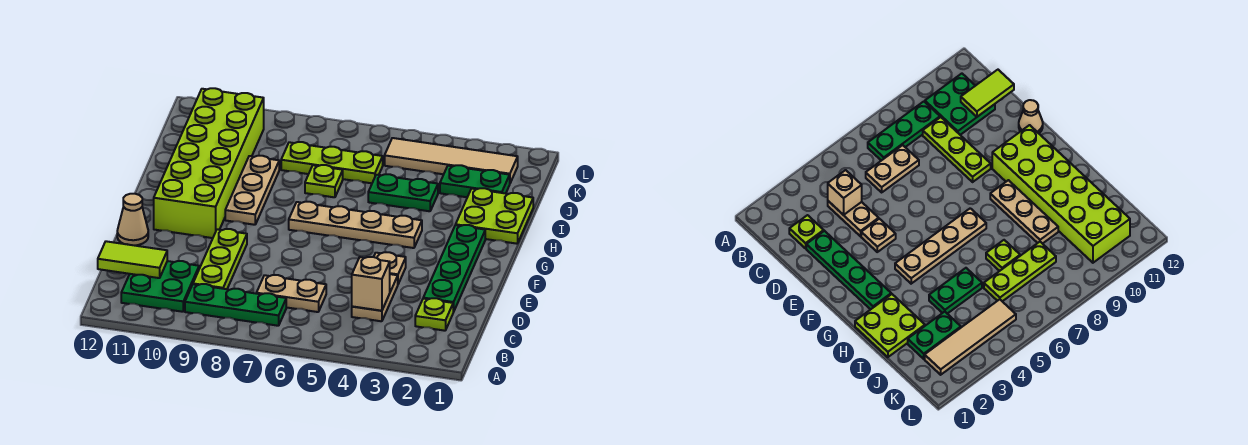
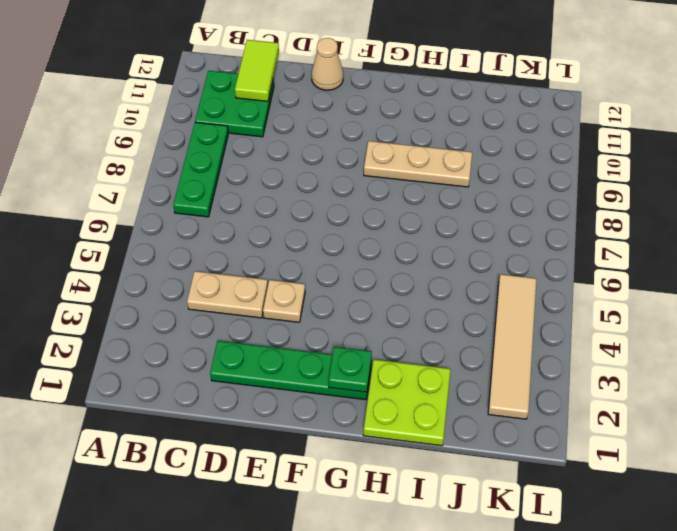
green plate G2 level 2 -> none
none -> lime plate C2 level 1
none -> tan plate C6:C7 level 1
none -> lime plate C9:E9 level 1

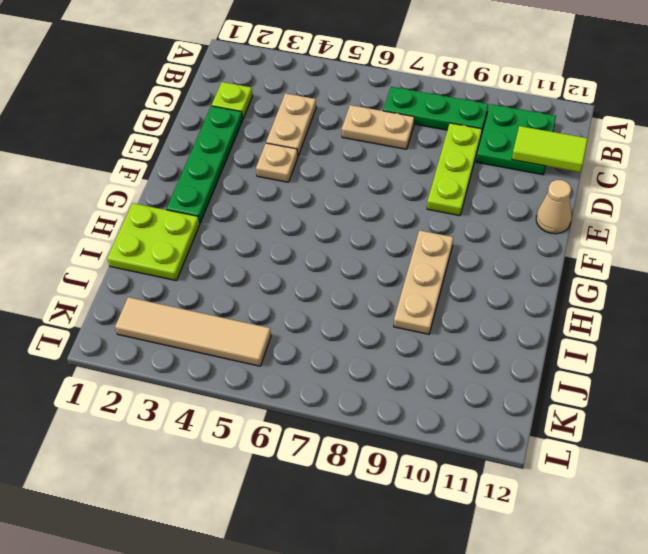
none -> lime brick F10:K11 level 1
none -> tan plate G4:G7 level 1
none -> green plate I4:I5 level 1

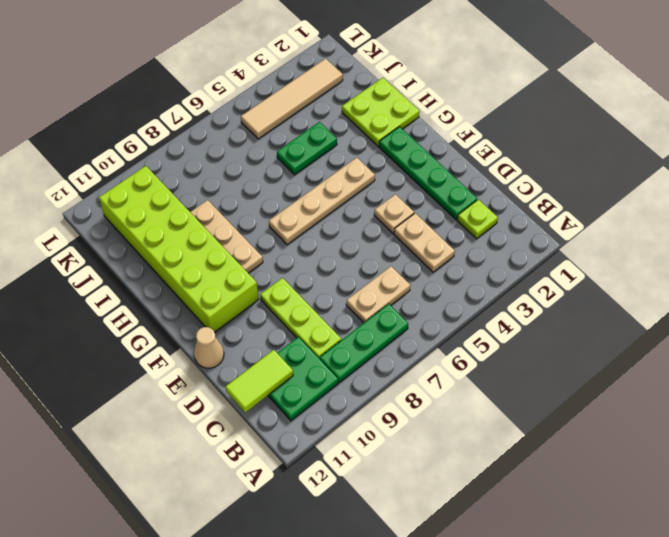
none -> lime plate I7 level 1
none -> green plate J2:J3 level 1
none -> lime plate J6:J8 level 1

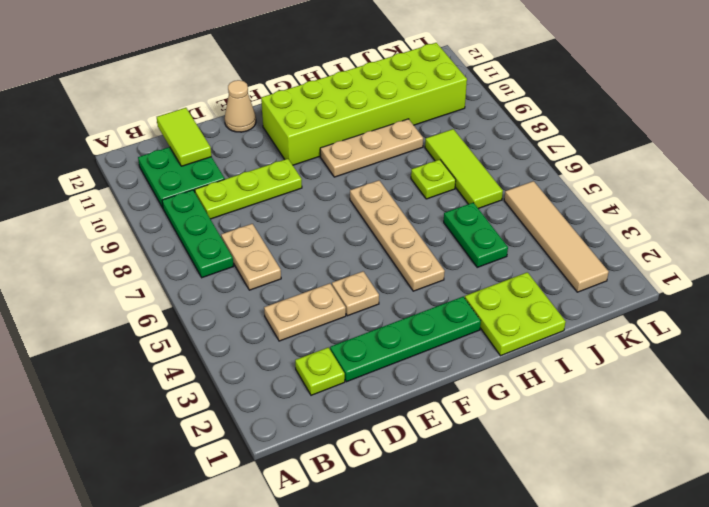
lime tile J6:J8 level 1 -> lime plate J6:J8 level 1
none -> green plate J2:J3 level 1
none -> tan brick C4 level 2

